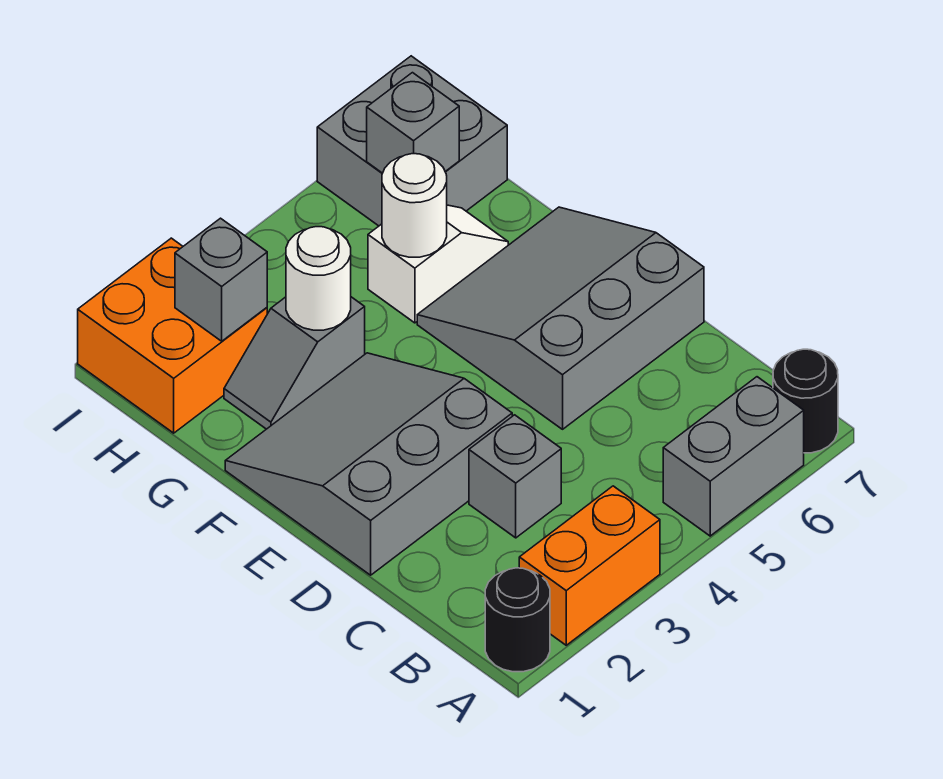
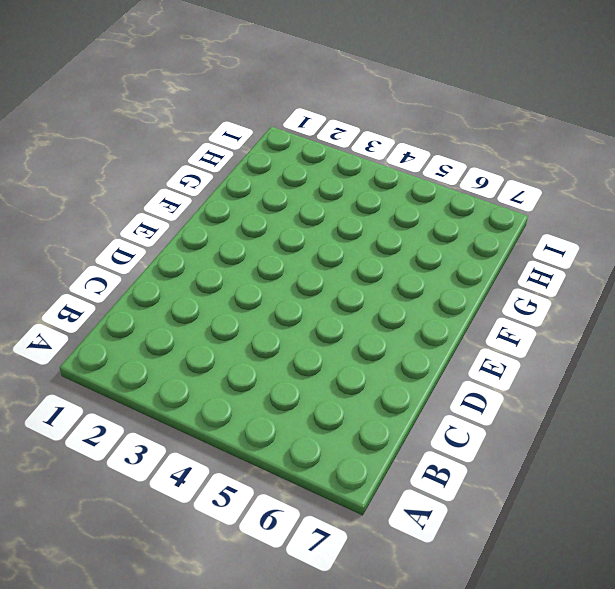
none -> black round brick A1 level 1
none -> orange brick A2:A3 level 1
none -> grey brick A5:A6 level 1

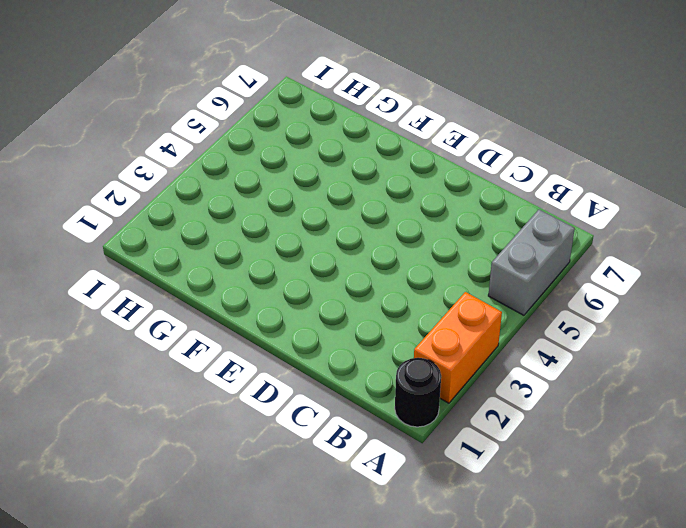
none -> black round brick A7 level 1
none -> grey brick C3 level 1
none -> grey slope D1:F3 level 1 top D

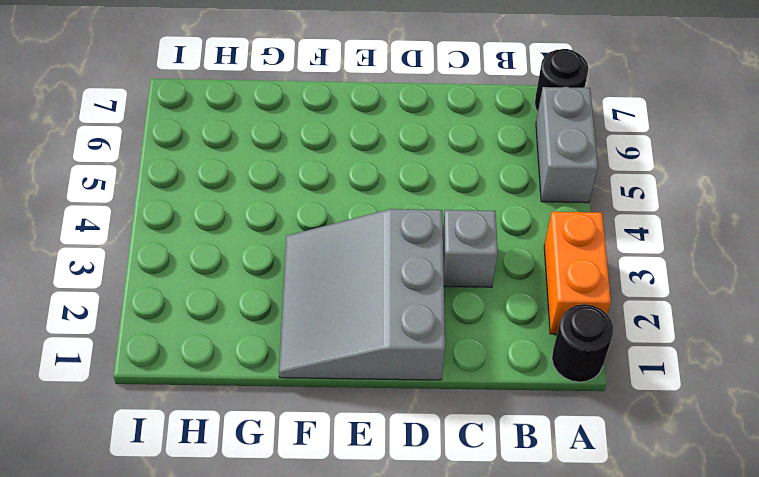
none -> grey slope D5:F7 level 1 top D
none -> grey slope G2:G3 level 1 top 3
none -> white slope G5:G6 level 1 top 5

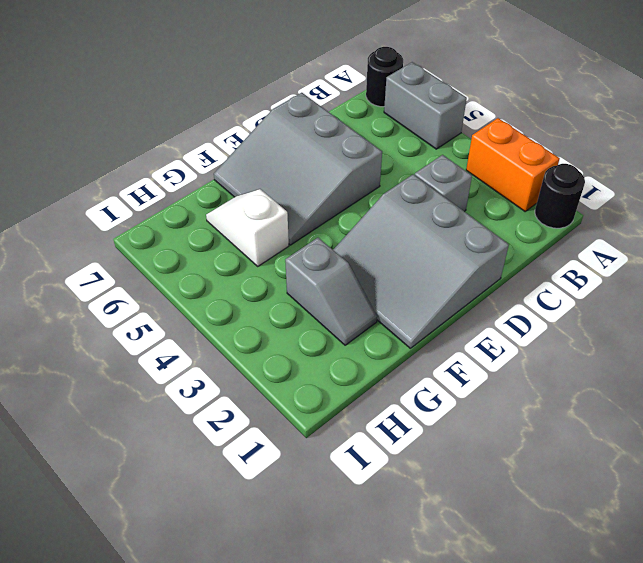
none -> orange brick H1:I2 level 1
none -> grey brick H6:I7 level 1
none -> white round brick G3 level 2

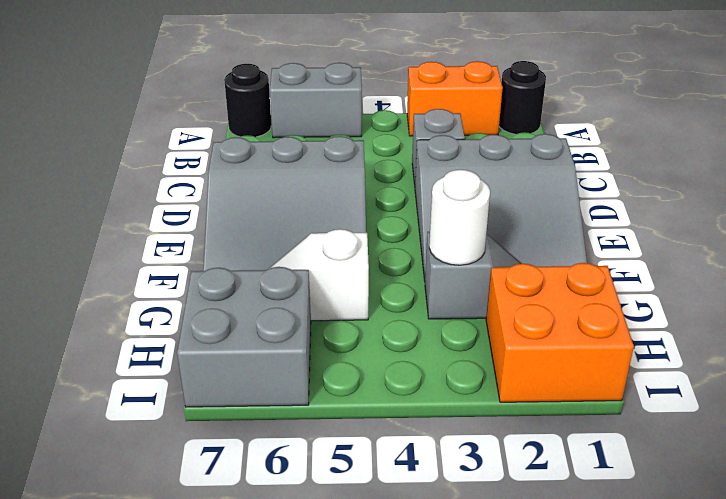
none -> white round brick G5 level 2
none -> grey brick H2 level 2
none -> grey brick H6 level 2

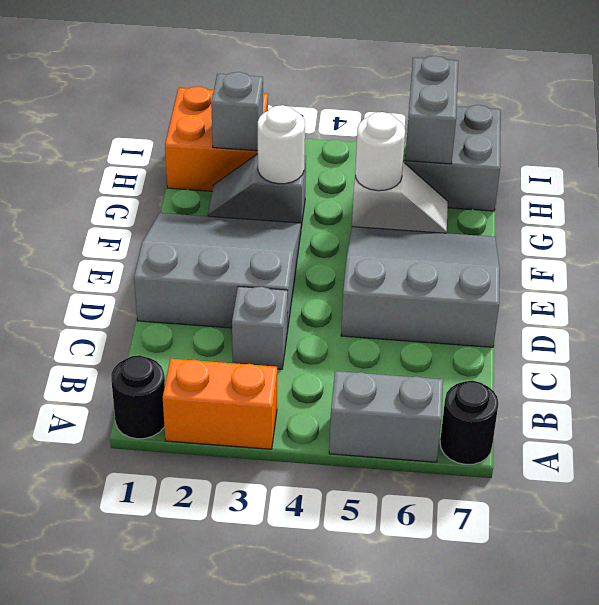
grey brick H6:I6 level 2 -> grey brick H6 level 2

